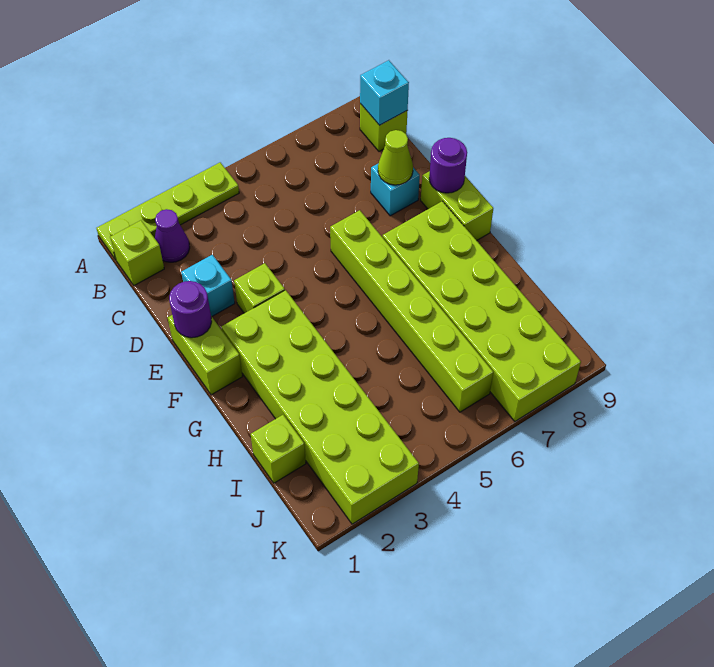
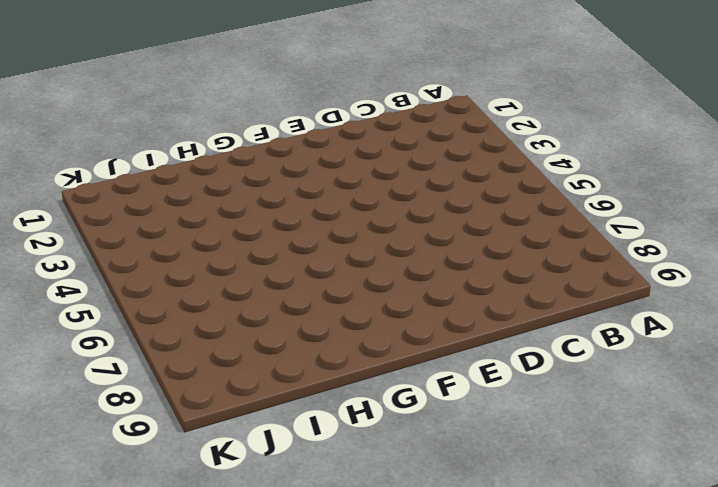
none -> lime plate A1:A4 level 1
none -> lime brick B1 level 1
none -> purple cone B2 level 1

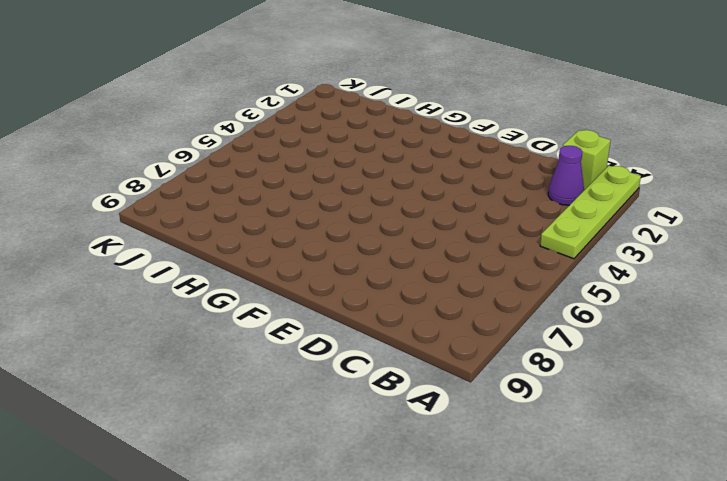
none -> lime brick B9 level 1
none -> cyan brick D2 level 1
none -> cyan brick D8 level 1

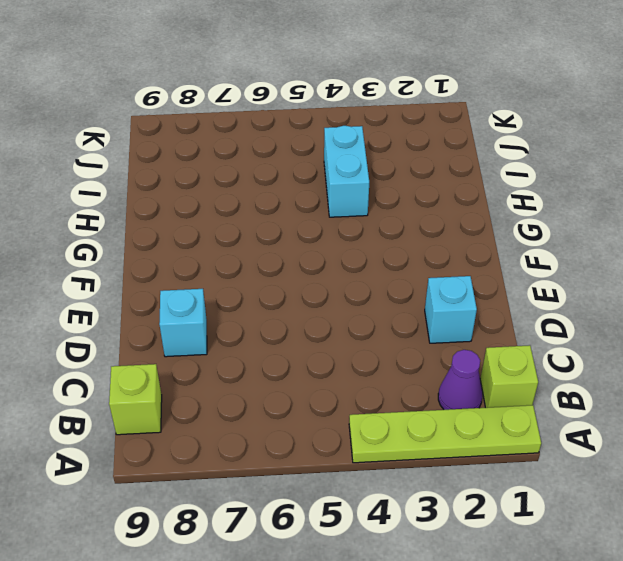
cyan brick H4:I4 level 1 -> none
none -> lime brick E1:F1 level 1
none -> lime brick E3 level 1
none -> lime brick E6:J6 level 1

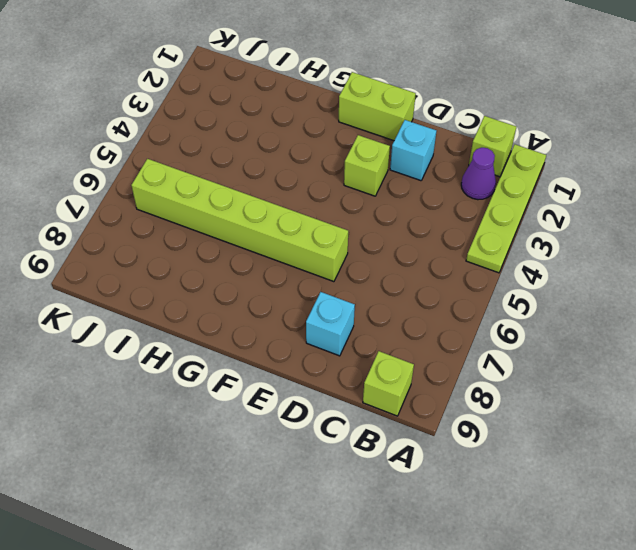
none -> lime brick E9:F9 level 1
none -> lime brick F2:K3 level 1
none -> lime brick F7:K8 level 1

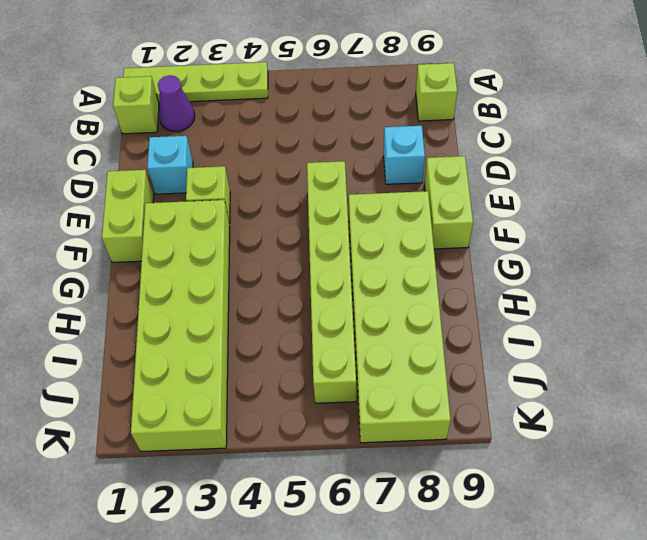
none -> lime brick I1 level 1
none -> cyan brick B9 level 2
none -> lime cone D8 level 2

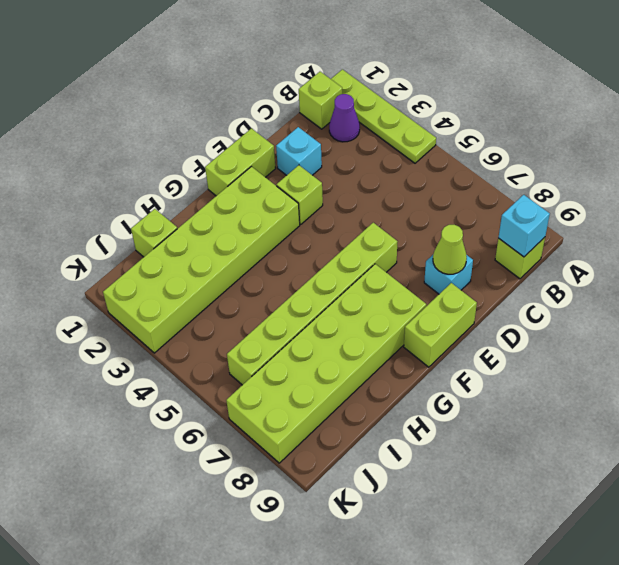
none -> purple round brick E1 level 2
none -> purple round brick E9 level 2

